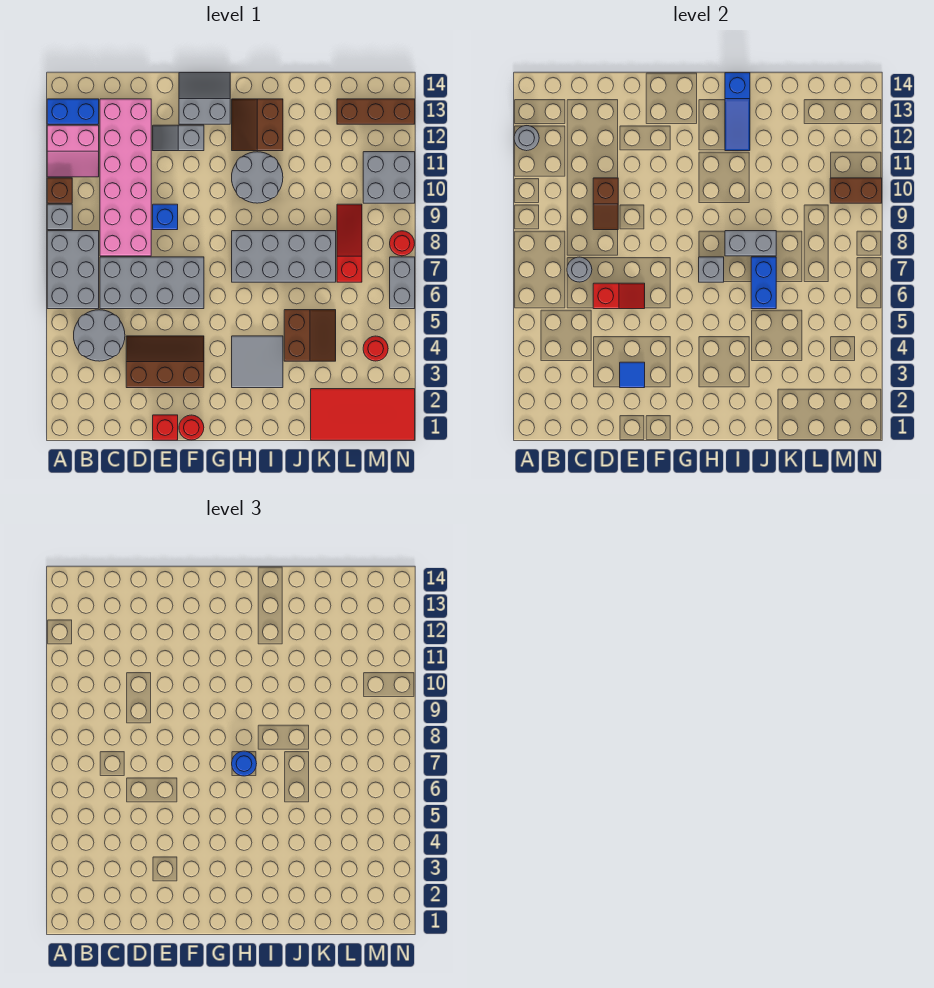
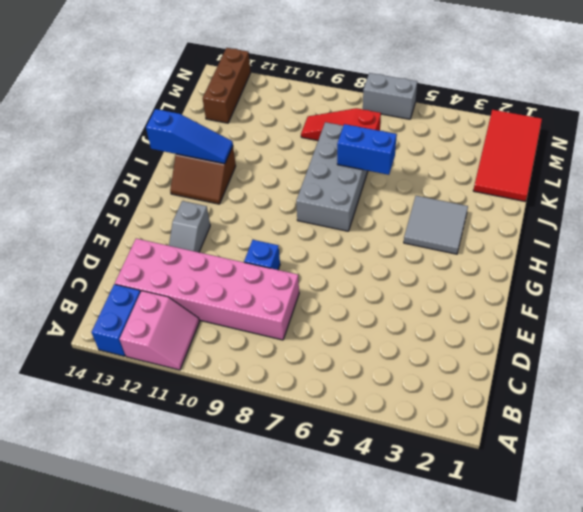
none -> grey brick A6:B8 level 1
none -> grey brick A9 level 1
none -> brown brick A10 level 1
none -> grey round brick B4:C5 level 1

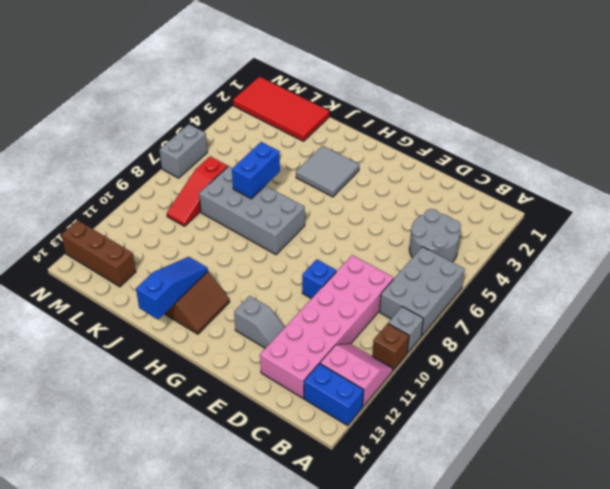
none -> grey brick C6:F7 level 1
none -> brown slope D3:F4 level 1 top 3
none -> red brick E1 level 1
none -> red round brick F1 level 1

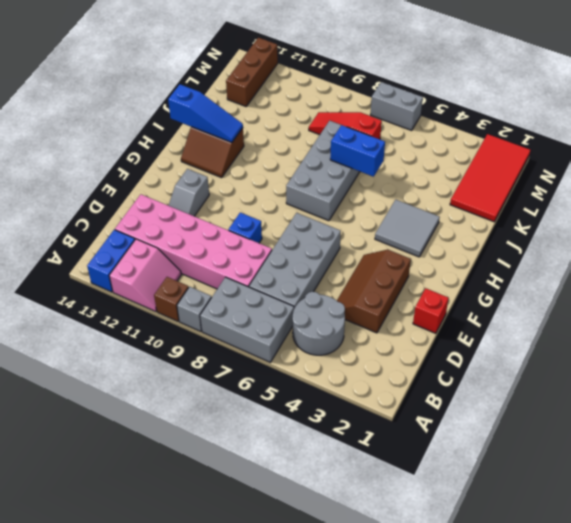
none -> red round brick F1 level 1
none -> grey slope F13:G14 level 1 top 13
none -> grey round brick H10:I11 level 1
none -> brown slope J4:K5 level 1 top J

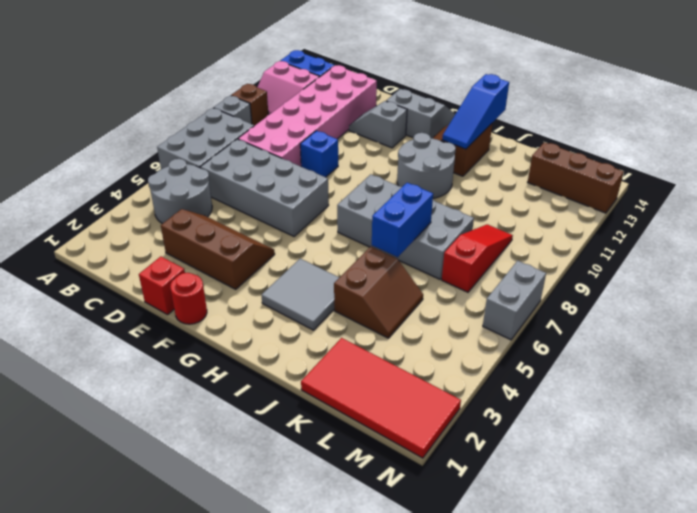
none -> red round brick M4 level 1
none -> grey brick M10:N11 level 1
none -> red round brick N8 level 1
none -> grey round brick A12 level 2

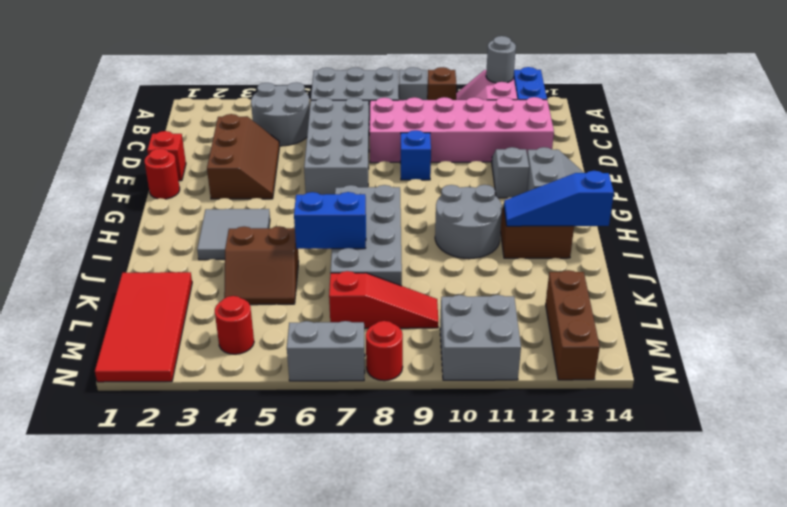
none -> grey round brick C7 level 2
none -> red slope D6:E6 level 2 top D
none -> brown slope D9:D10 level 2 top 10
none -> blue tile E3 level 2

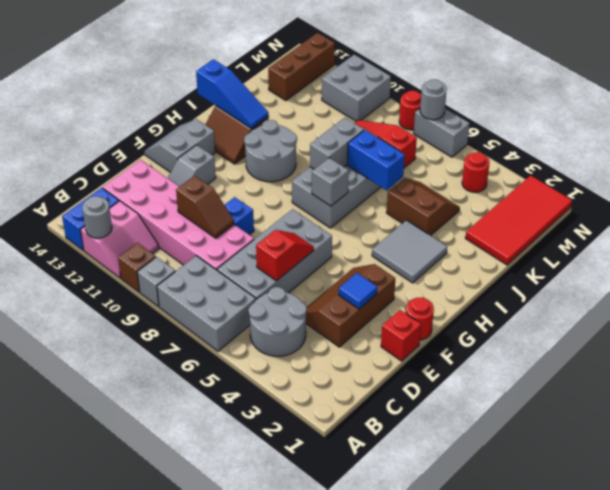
grey round brick N7 level 2 -> grey round brick C7 level 2
none -> brown brick M10:N10 level 2
none -> blue round brick H7 level 3

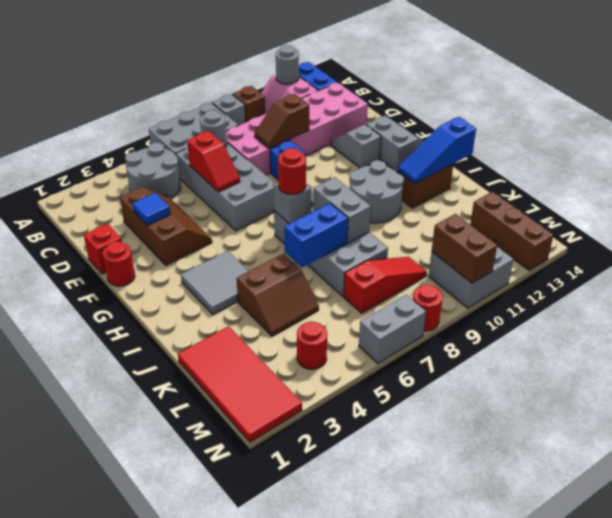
red round brick H7 level 3 -> blue round brick H7 level 3

